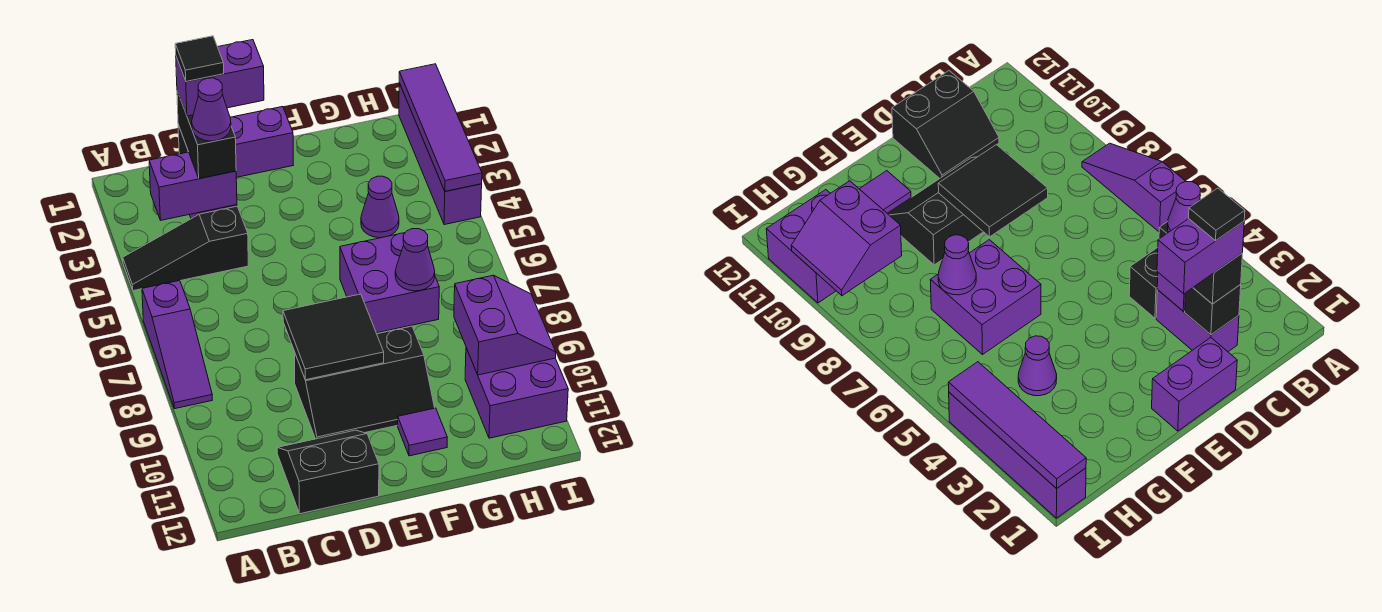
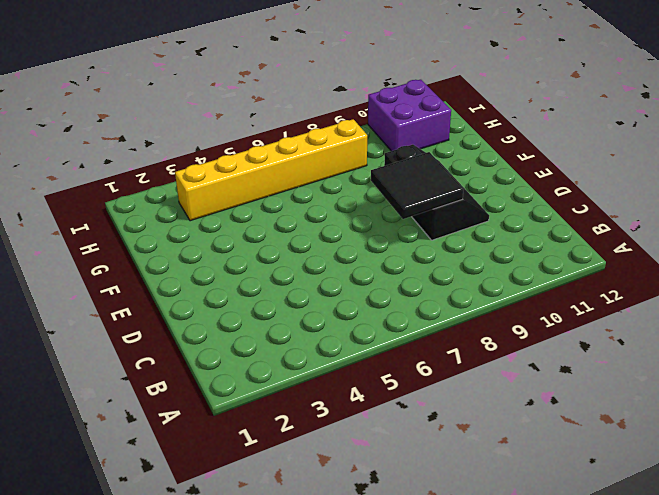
yellow brick H3:H8 level 1 -> none
none -> black slope A4:C4 level 1 top C
none -> purple slope A6:A8 level 1 top 6
none -> purple brick C2:C3 level 1

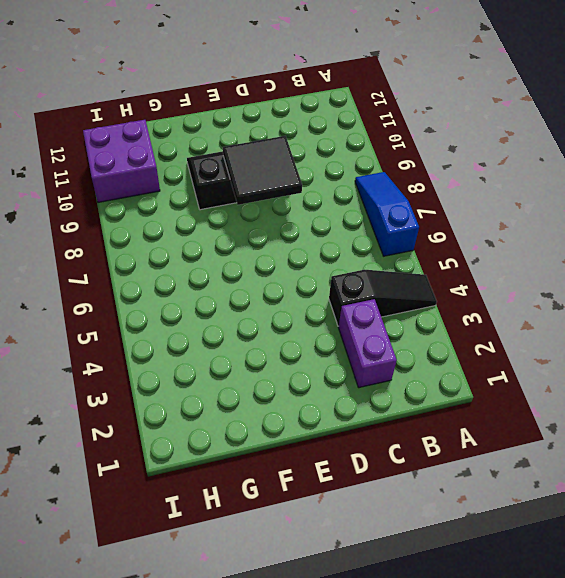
blue slope A6:A8 level 1 top 6 -> purple slope A6:A8 level 1 top 6
none -> black slope C11:D12 level 1 top 12
none -> purple brick D1:E1 level 1
none -> purple brick F6:G7 level 1

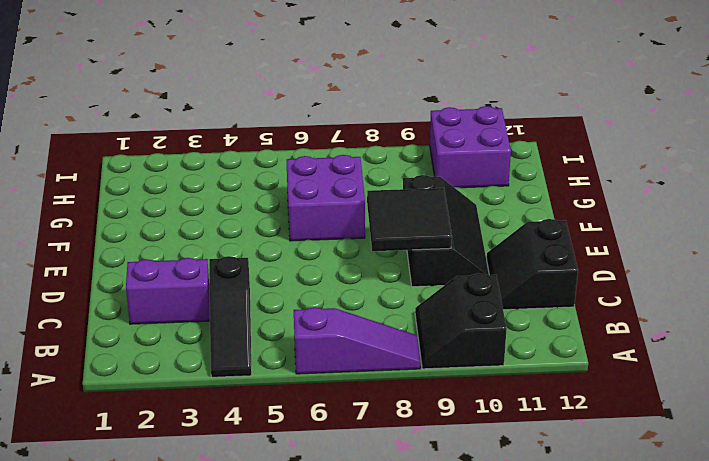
black slope A9:B10 level 1 top 10 -> none
none -> purple brick D1:E1 level 1
none -> purple tile F11 level 1
none -> purple cone G4 level 1

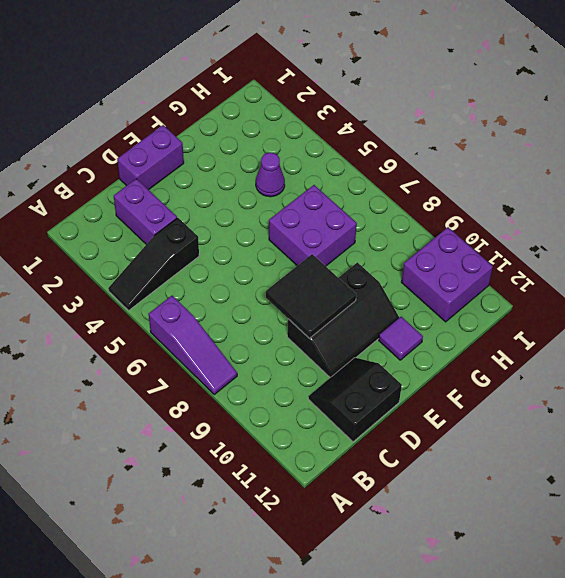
none -> purple brick I1:I4 level 1
none -> purple brick B3:C3 level 2
none -> black brick C2 level 2

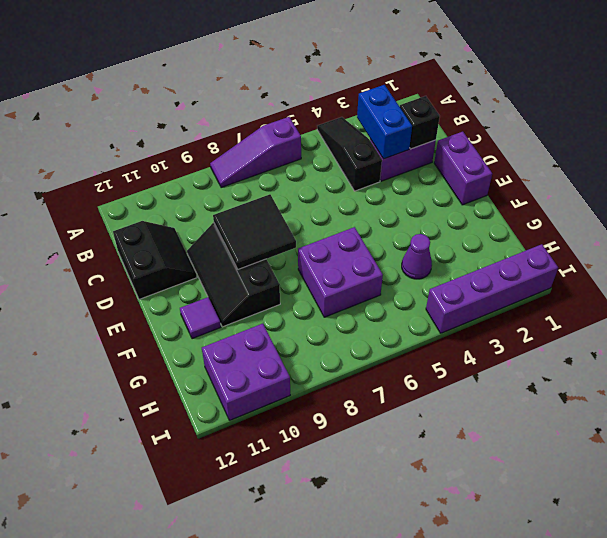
blue brick B3:C3 level 2 -> purple brick B3:C3 level 2
none -> purple cone G7 level 2
none -> purple slope H9:I10 level 2 top H
none -> purple tile I1:I4 level 2

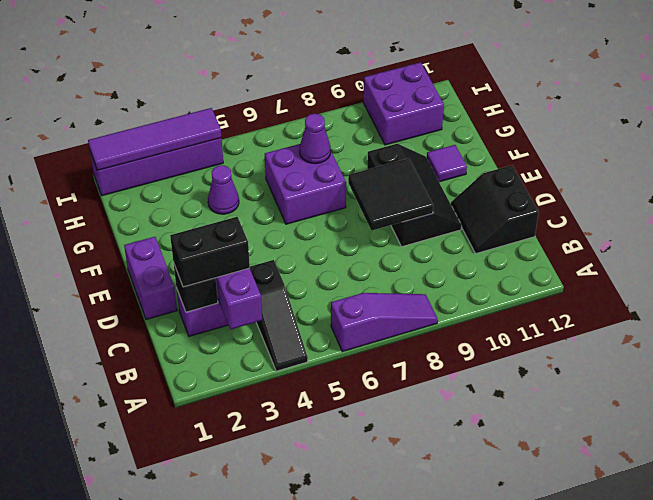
none -> purple slope H9:I10 level 2 top H
none -> purple brick C2:D2 level 4
none -> purple cone C3 level 4

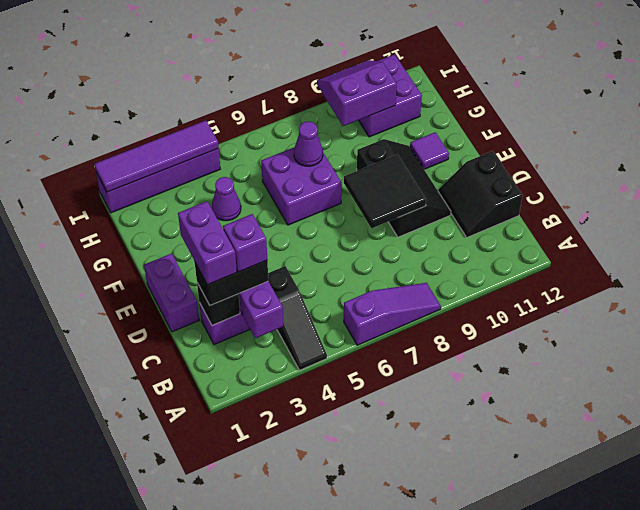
purple brick C3 level 4 -> purple cone C3 level 4
none -> black tile C2 level 5

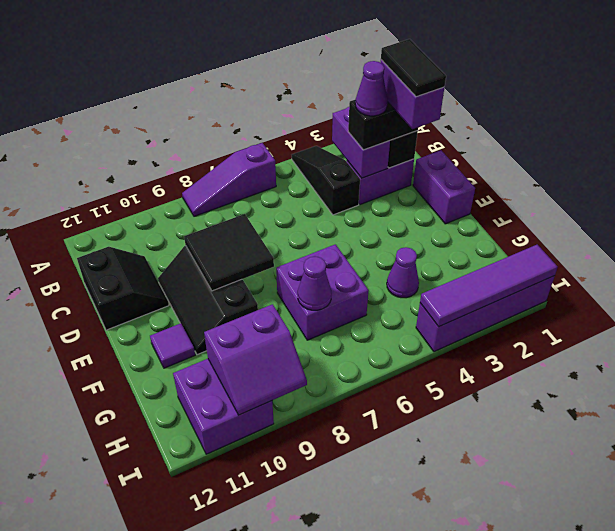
black tile C2:D2 level 5 -> black tile C2 level 5

